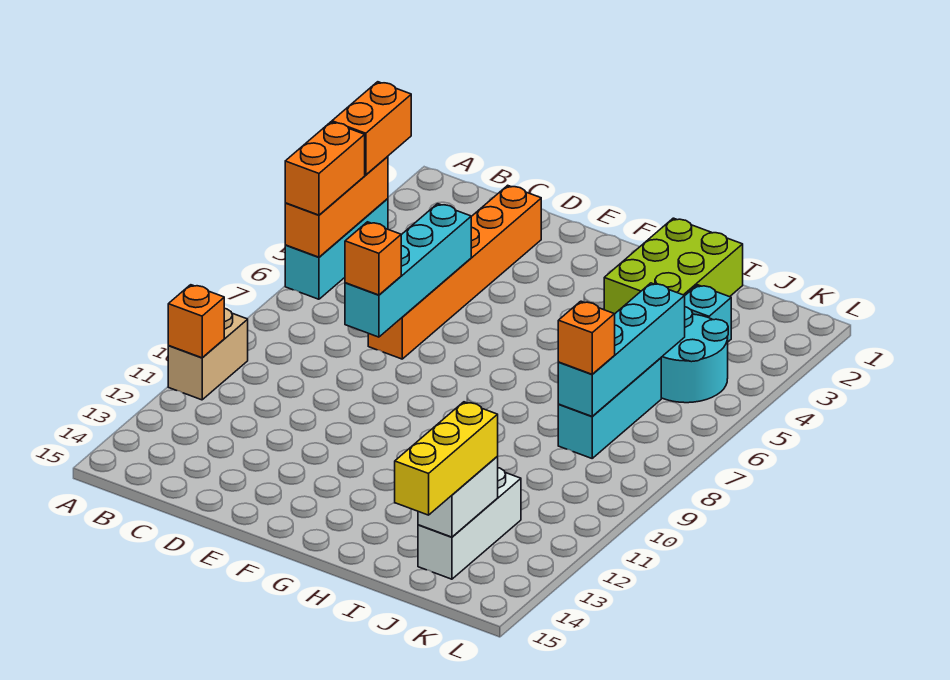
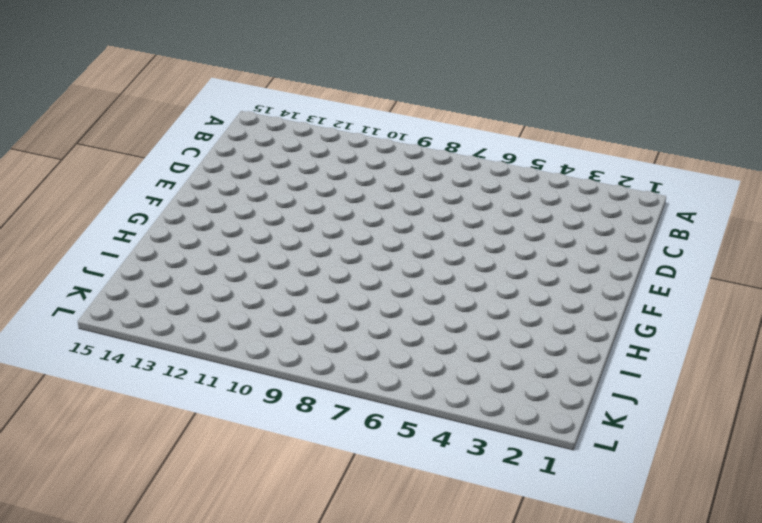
none -> cyan brick A4:A6 level 1
none -> tan brick A10:A11 level 1
none -> orange brick D2:D7 level 1

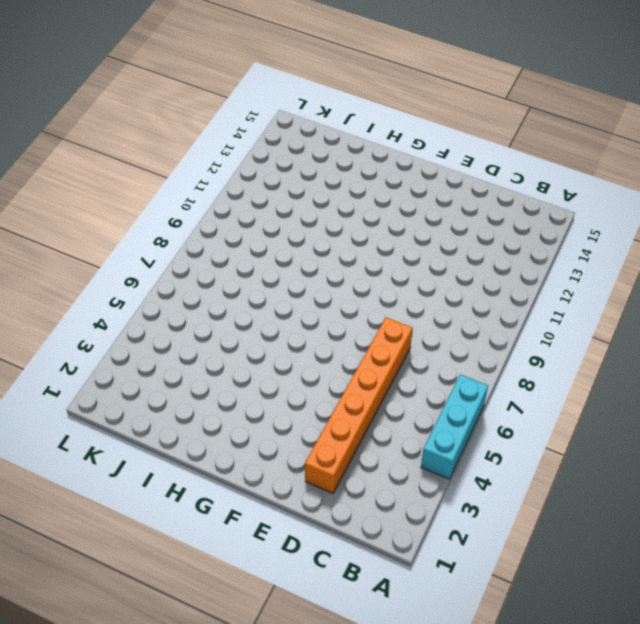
none -> tan brick A10:A11 level 1
none -> lime brick H1:I3 level 1
none -> cyan brick J3 level 1

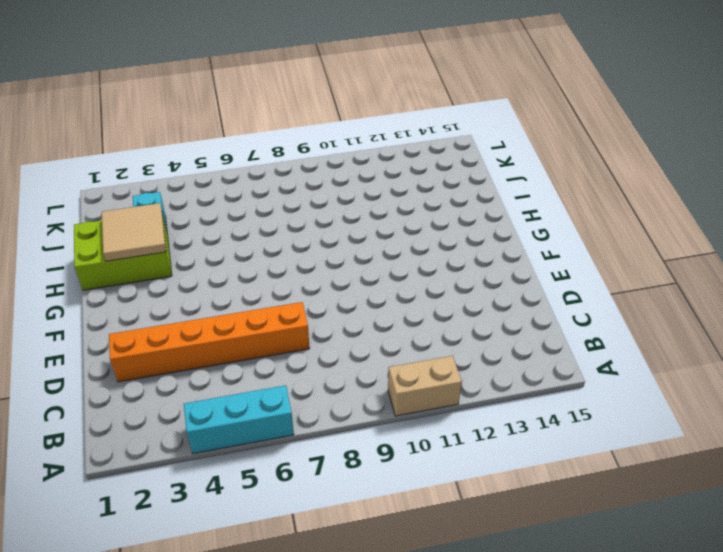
tan tile H2:I3 level 2 -> none
none -> cyan round brick J4:K5 level 1
none -> cyan brick J6:J8 level 1
none -> white brick J12:J14 level 1

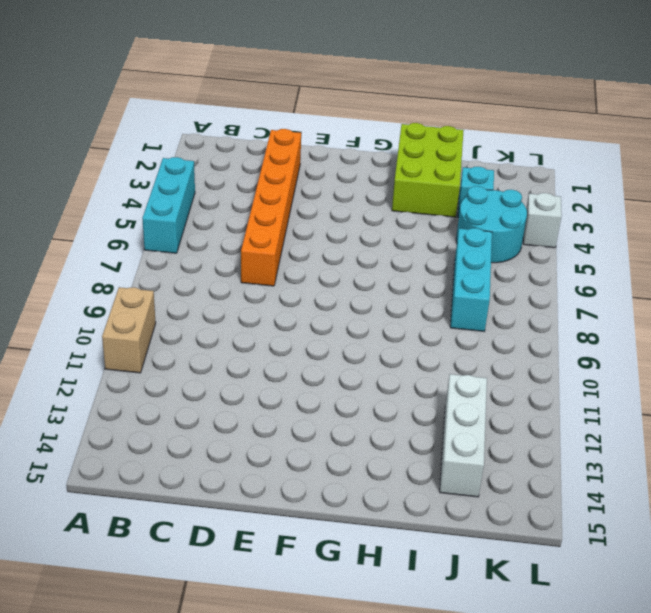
white brick L4 level 1 -> none
none -> orange brick A4:A6 level 2
none -> orange brick A11 level 2
none -> cyan brick D5:D8 level 2

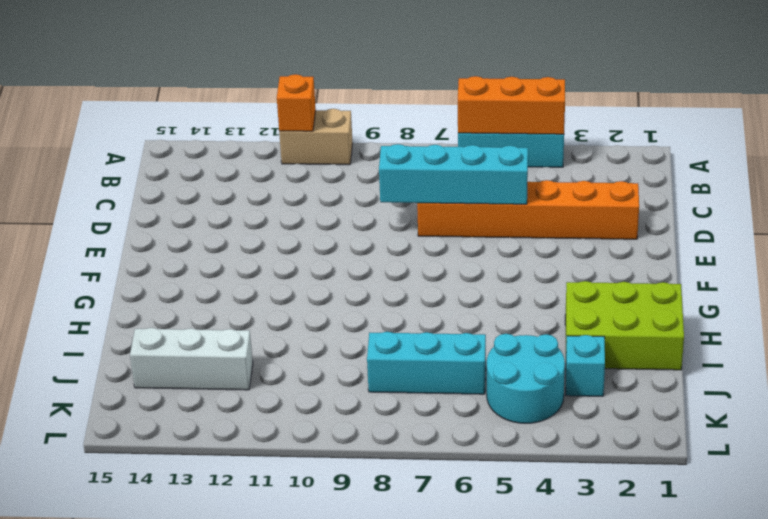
none -> cyan brick J5:J8 level 2
none -> white brick J13:J14 level 2
none -> orange brick A3:A4 level 3

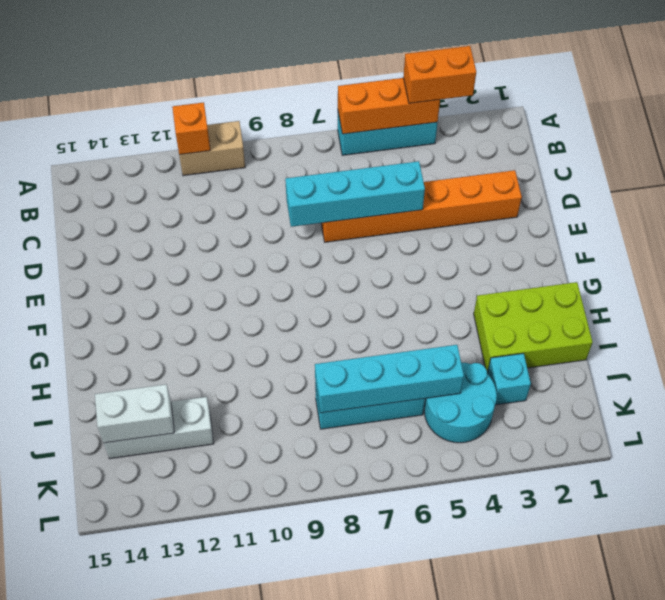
none -> orange brick A5:A6 level 3
none -> orange brick D8 level 3
none -> orange brick J8 level 3

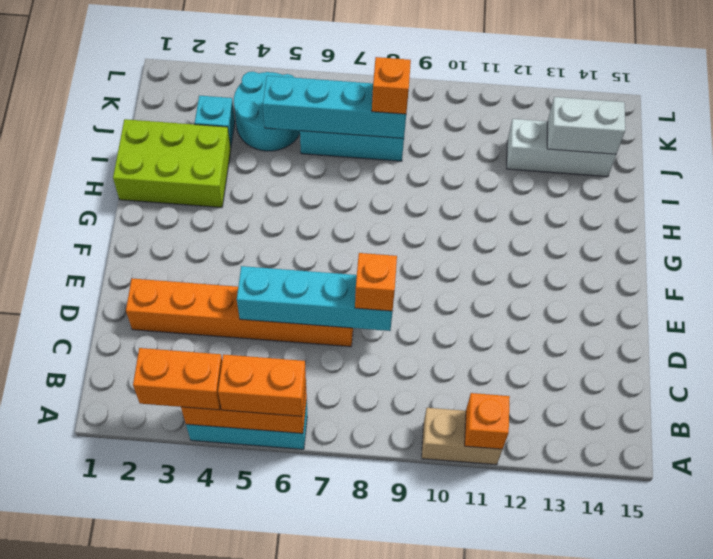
none -> yellow brick J13:J15 level 3

